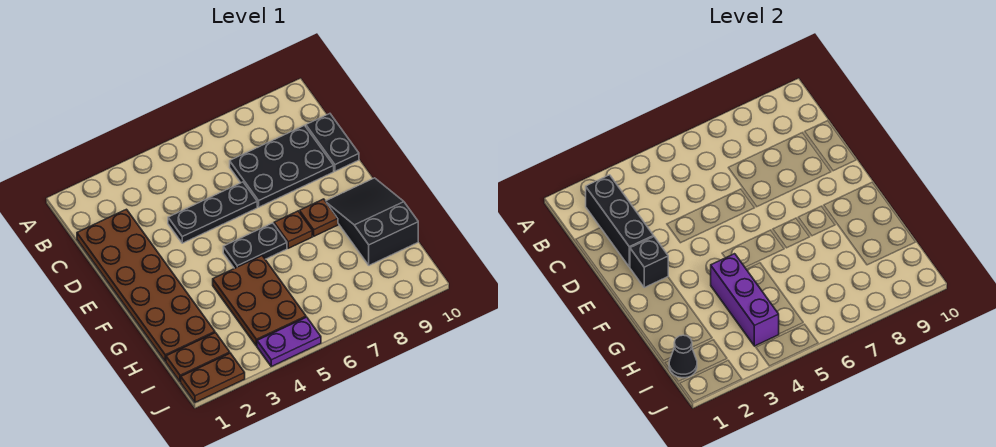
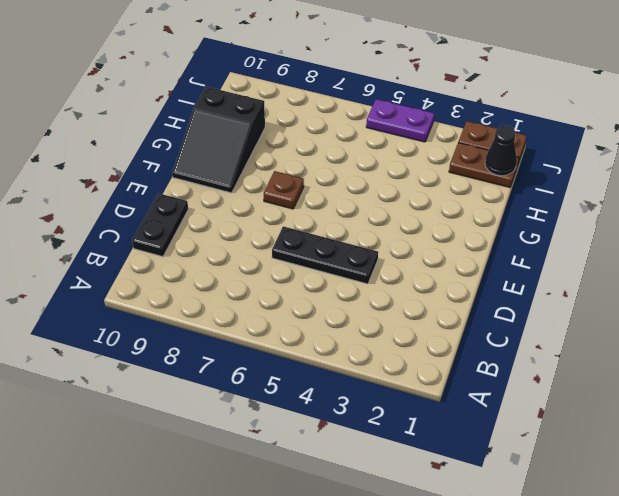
none -> brown plate C1:H2 level 1
none -> black plate C7:D9 level 1
none -> black plate F5:F6 level 1

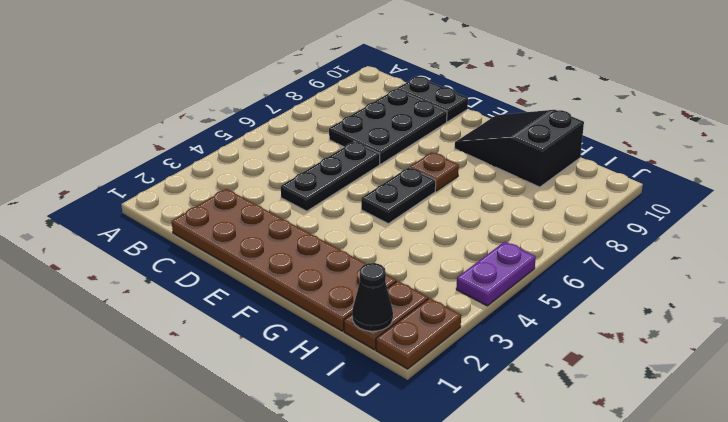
none -> brown plate F8 level 1
none -> brown plate G4:I5 level 1
none -> black brick B2:D2 level 2

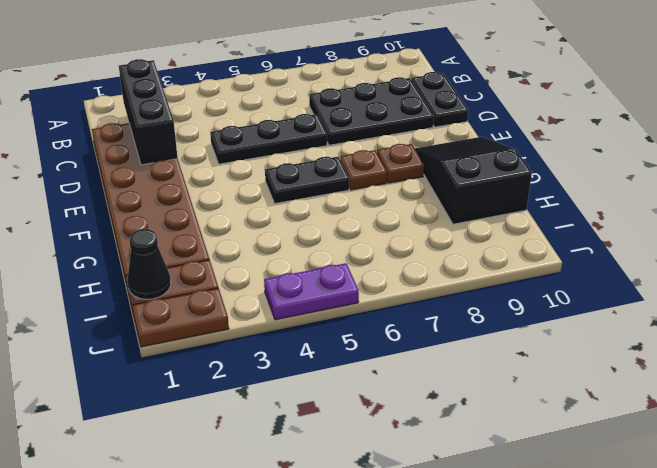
none -> brown plate G4:I5 level 1
none -> black brick E2 level 2
none -> purple brick G4:I4 level 2

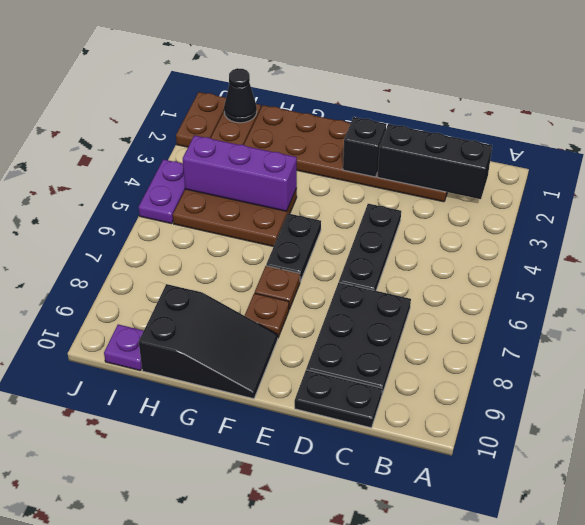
purple plate I10 level 1 -> none

